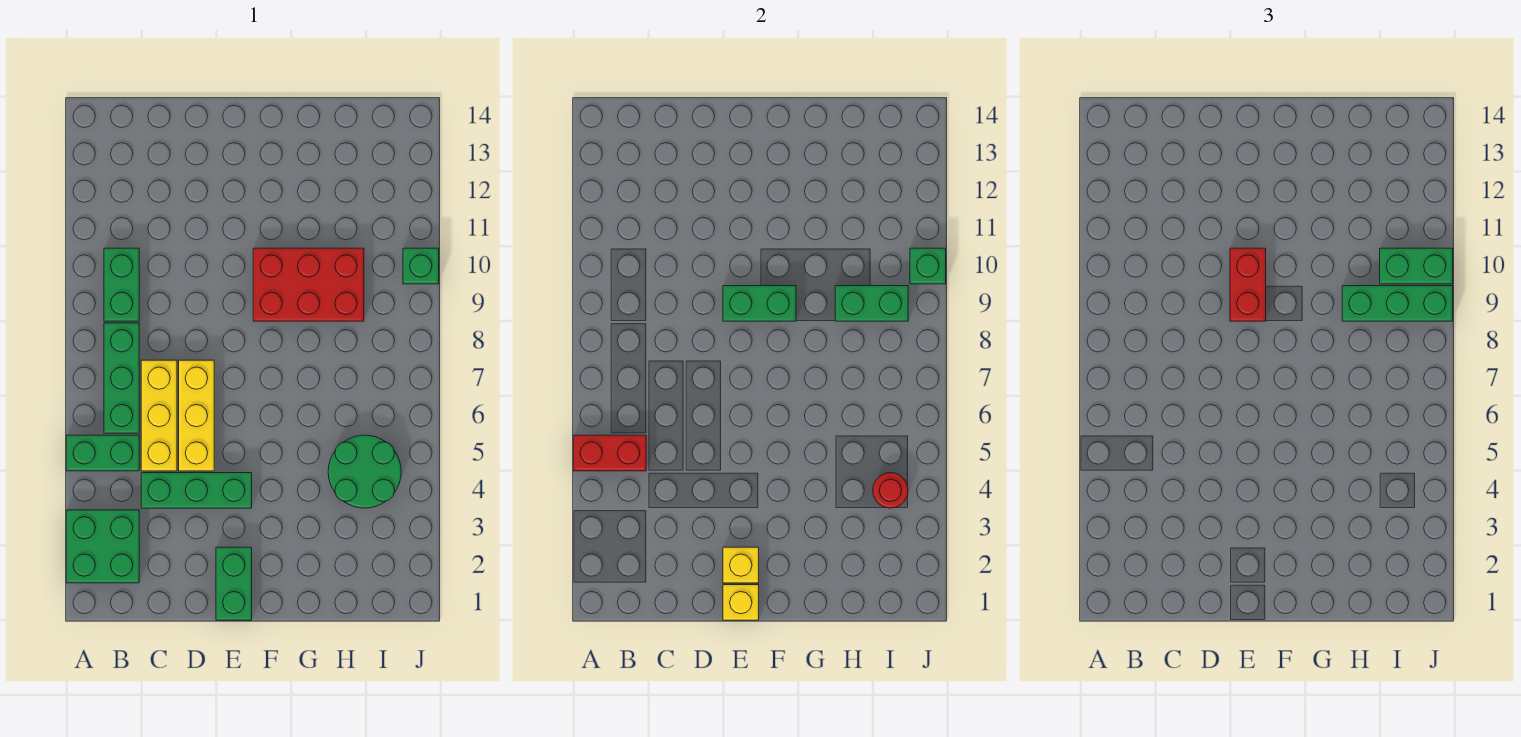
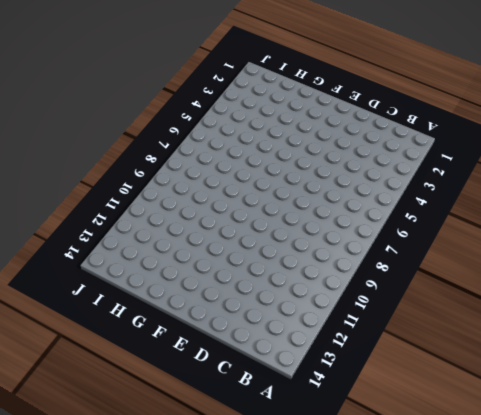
none -> green brick A2:B3 level 1
none -> green brick A5:B5 level 1
none -> green brick B6:B8 level 1

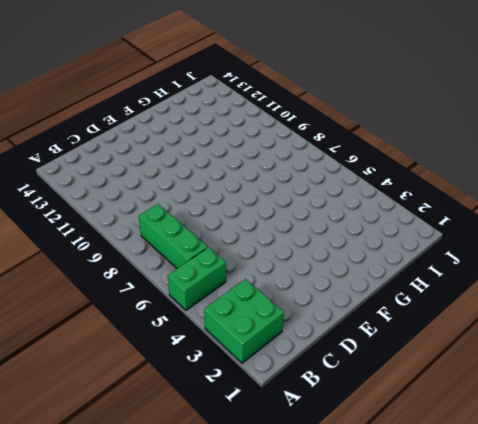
none -> green brick B9:B10 level 1
none -> green brick C4:E4 level 1
none -> yellow brick C5:C7 level 1

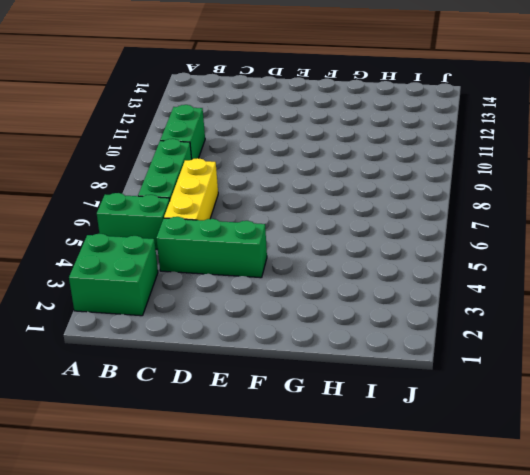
none -> yellow brick D5:D7 level 1
none -> green brick E1:E2 level 1
none -> red brick F9:H10 level 1

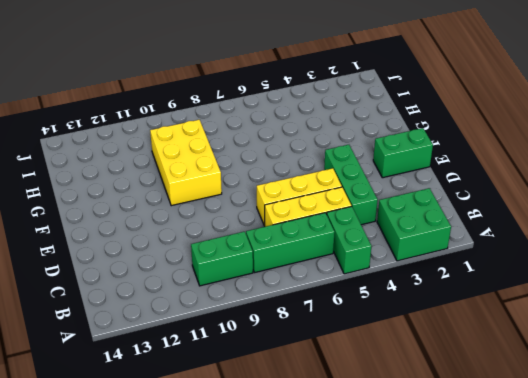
yellow brick F9:H10 level 1 -> red brick F9:H10 level 1
none -> green round brick H4:I5 level 1
none -> green brick J10 level 1
none -> red brick A5:B5 level 2

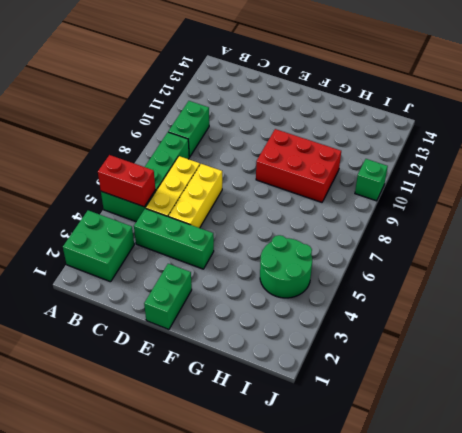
none -> yellow brick E1 level 2
none -> yellow brick E2 level 2
none -> green brick E9:F9 level 2

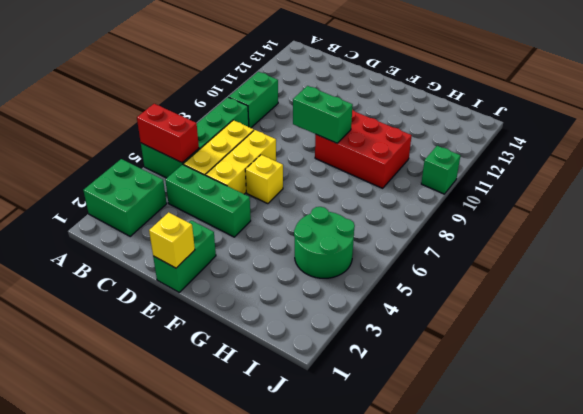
yellow brick E6 level 1 -> yellow brick E2 level 2
none -> green brick H9:I9 level 2
none -> red round brick I4 level 2
none -> green brick J10 level 2

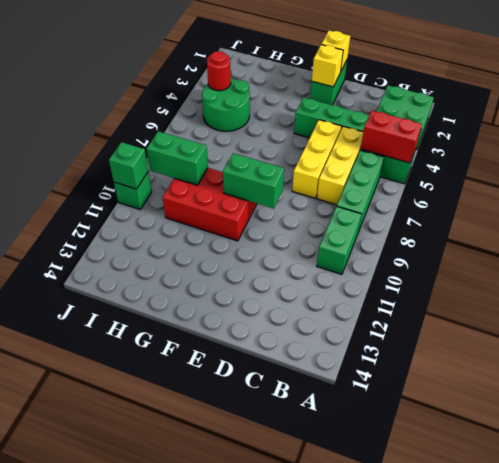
none -> red brick E9:E10 level 3
none -> green brick H9:J9 level 3
none -> green brick I10:J10 level 3

